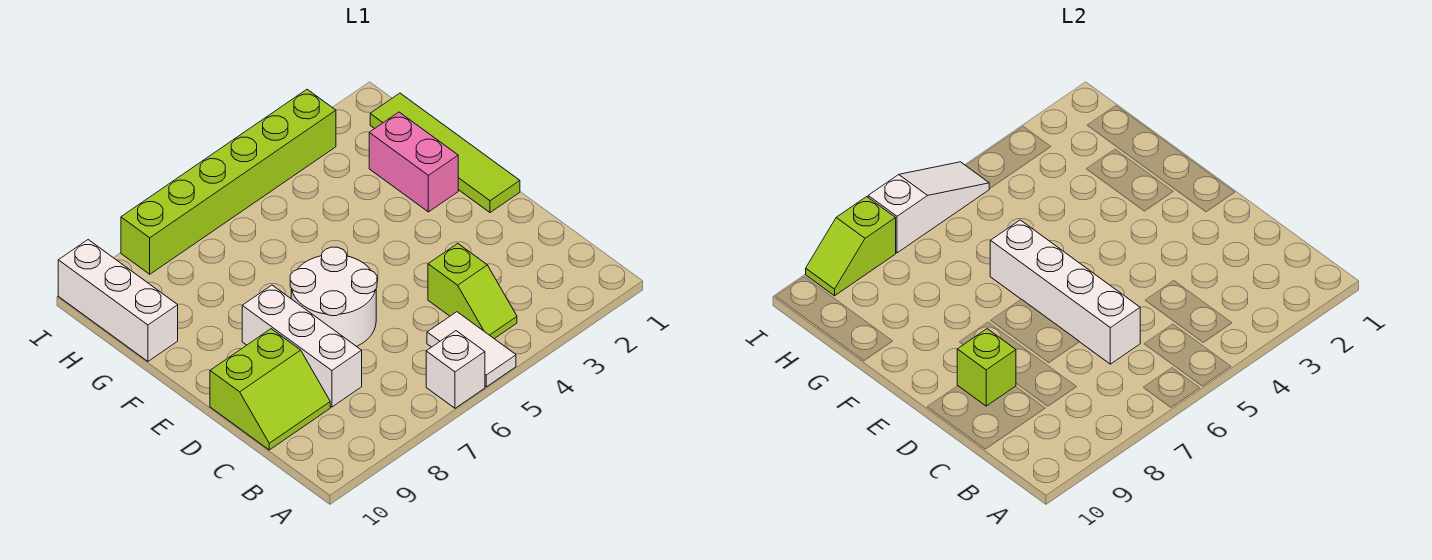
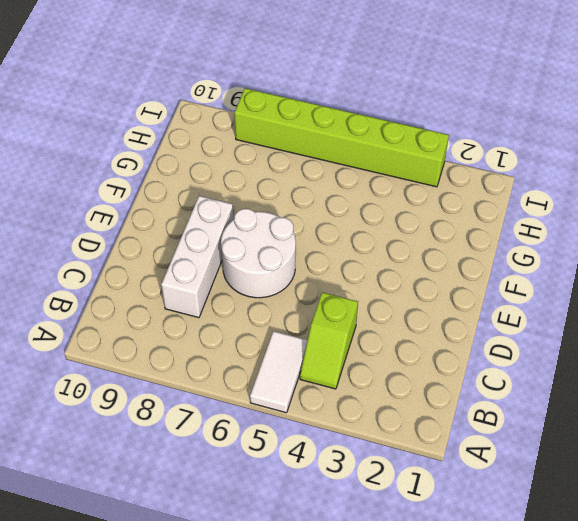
none -> white brick A6 level 1
none -> lime slope C9:D10 level 1 top D
none -> lime tile E1:H1 level 1

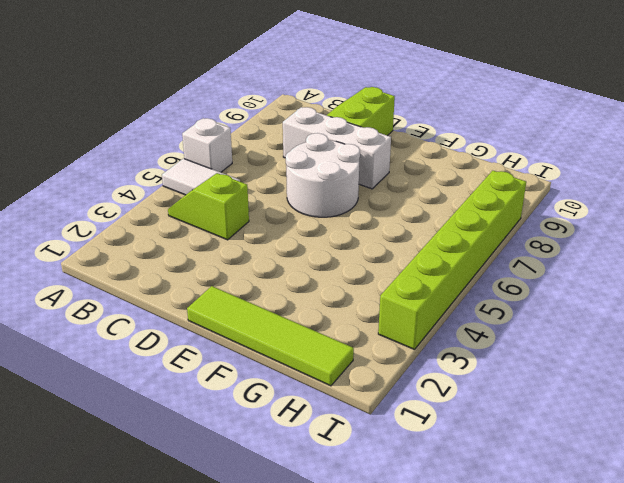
none -> pink brick F2:G2 level 1
none -> white brick G10:I10 level 1
none -> white brick C6:F6 level 2

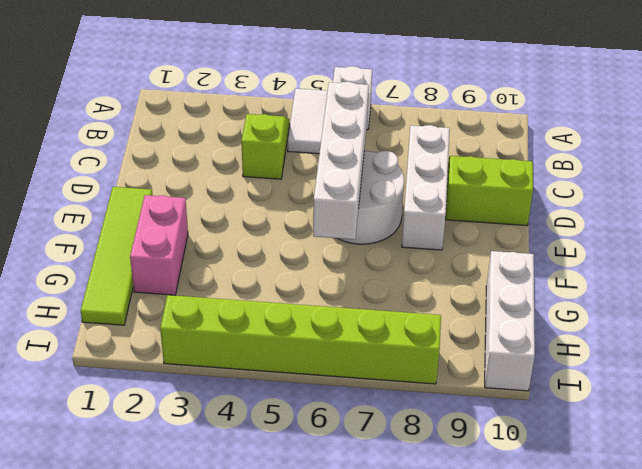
none -> lime brick D9 level 2
none -> white slope I5:I7 level 2 top 7
none -> lime slope I8:I9 level 2 top 8

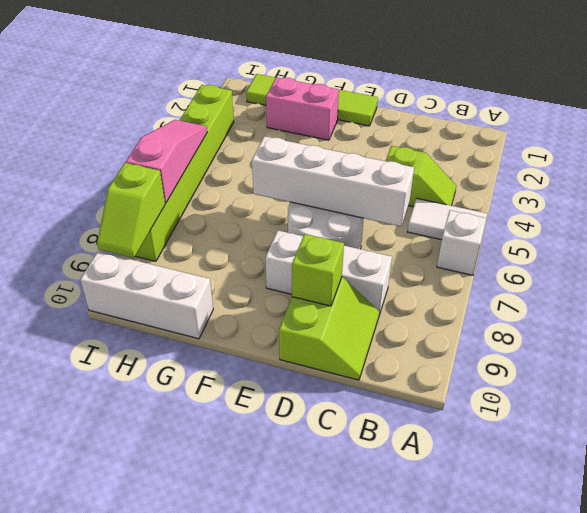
pink slope I5:I7 level 2 top 7 -> white slope I5:I7 level 2 top 7

